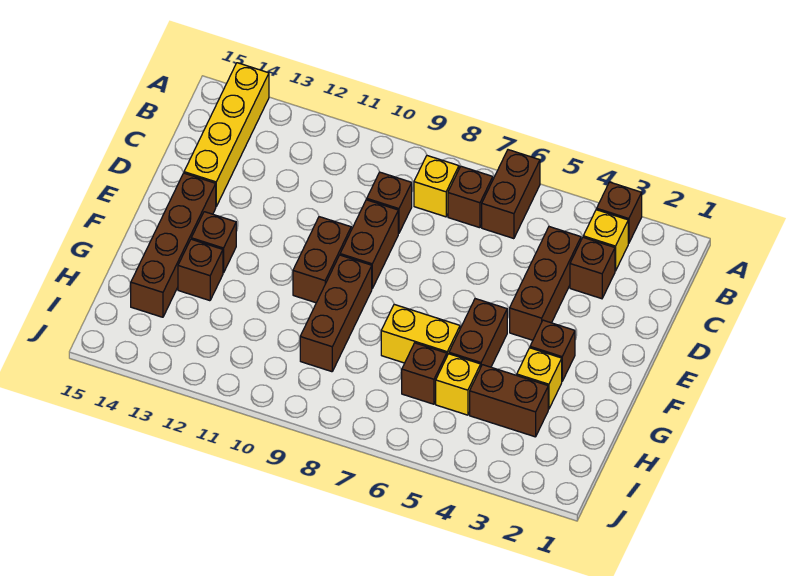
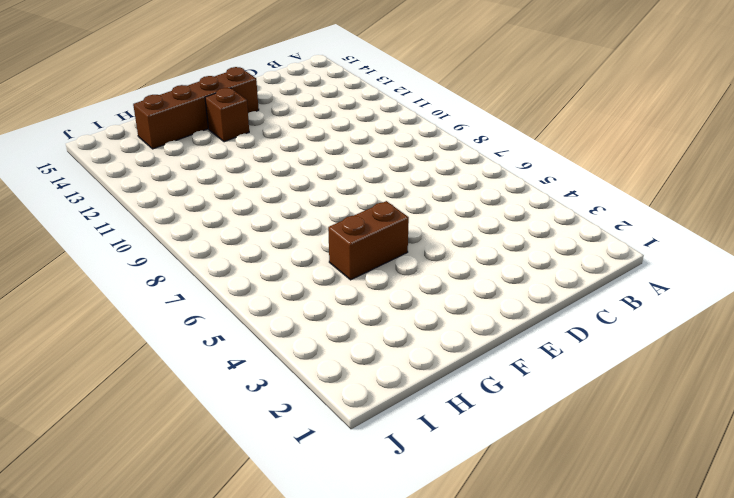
none -> brown brick A3 level 1
none -> brown brick A6:B6 level 1
none -> yellow brick A14:D14 level 1

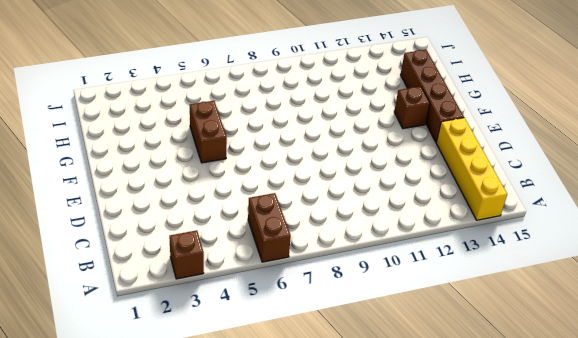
none -> yellow brick B3 level 1
none -> brown brick B7 level 1
none -> yellow brick B8 level 1

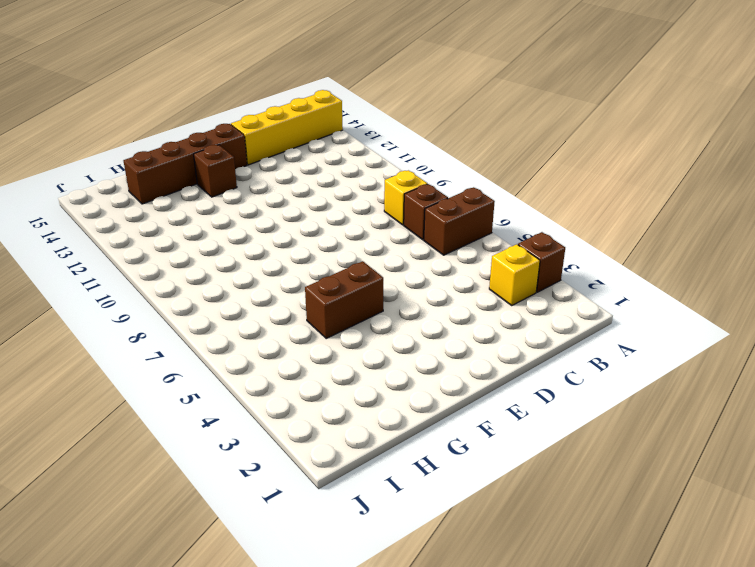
none -> brown brick C3 level 1
none -> brown brick C4:E4 level 1
none -> brown brick C9 level 1

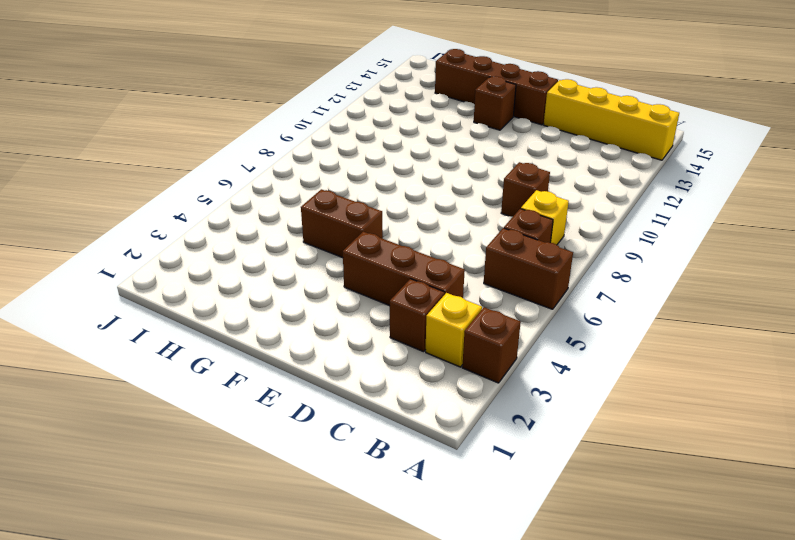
none -> brown brick D9:E9 level 1
none -> brown brick E10:F10 level 1
none -> brown brick F3 level 1

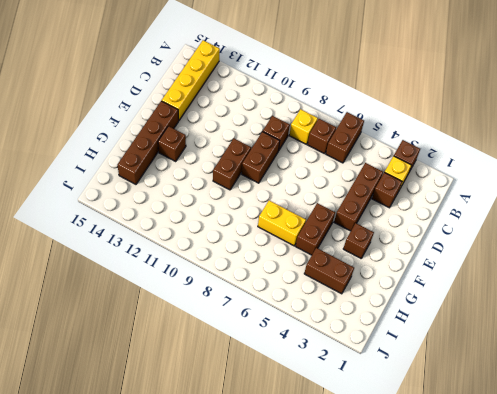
none -> brown brick F9:H9 level 1
none -> yellow brick G3 level 1
none -> brown brick G13 level 1

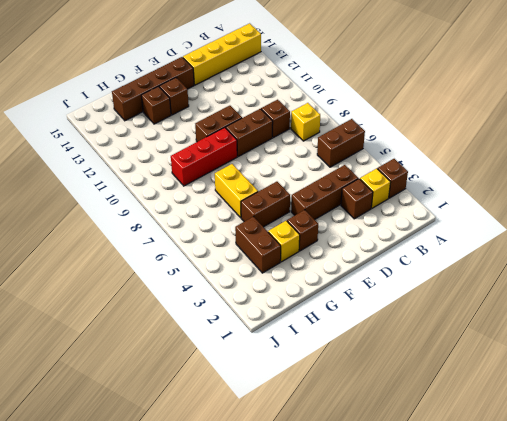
red brick F9:H9 level 1 -> brown brick F9:H9 level 1
none -> brown brick B7 level 1
none -> yellow brick H5 level 1
none -> brown brick H6 level 1

